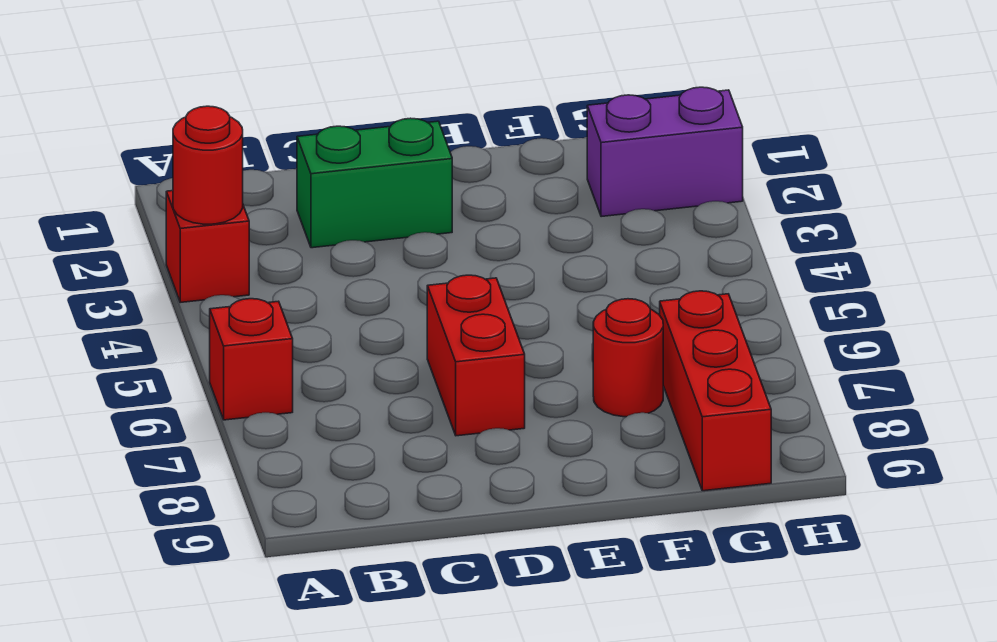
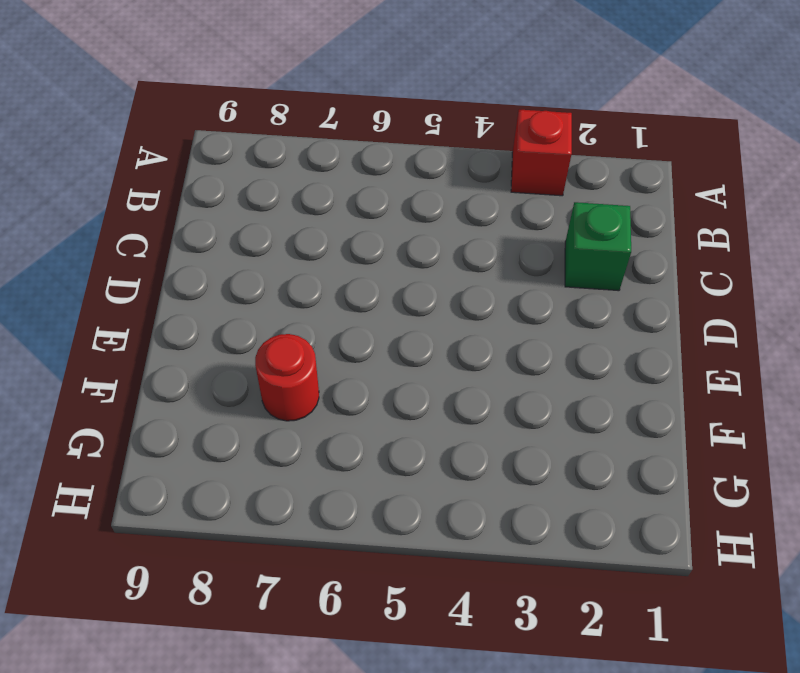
green brick C2 level 1 -> green brick C2:D2 level 1
none -> red brick A6 level 1
none -> red brick D6:D7 level 1

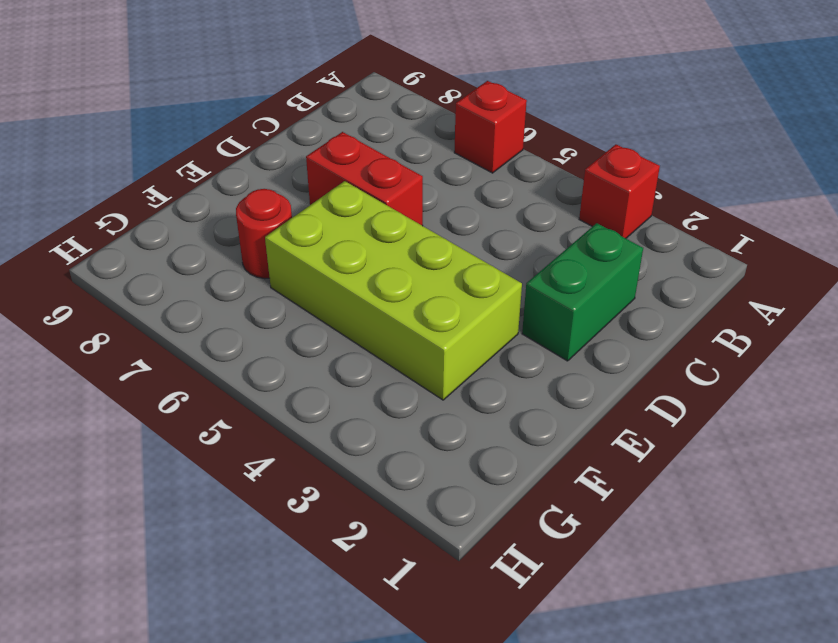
lime brick E3:F6 level 1 -> none
none -> purple brick G2:H2 level 1
none -> red brick G7:G9 level 1

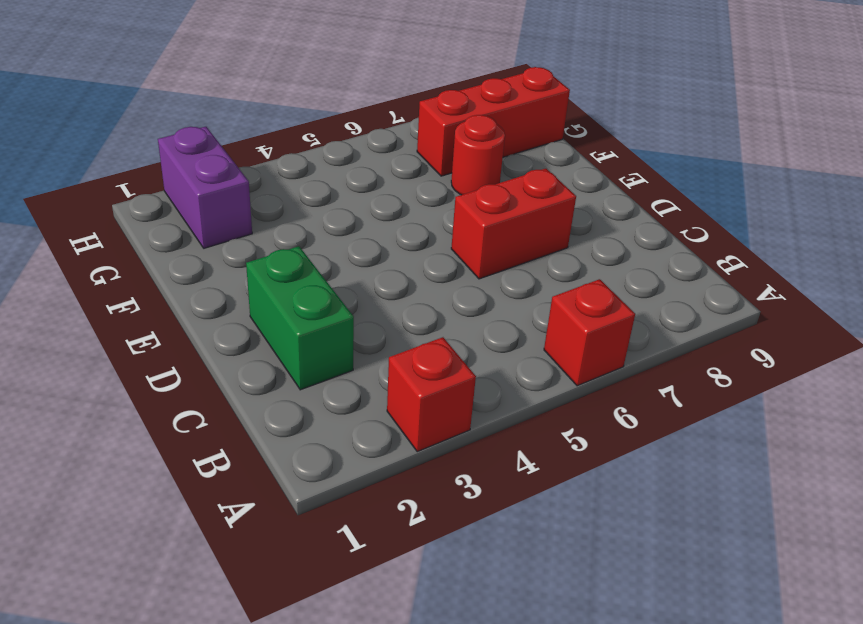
none -> red round brick A3 level 2

